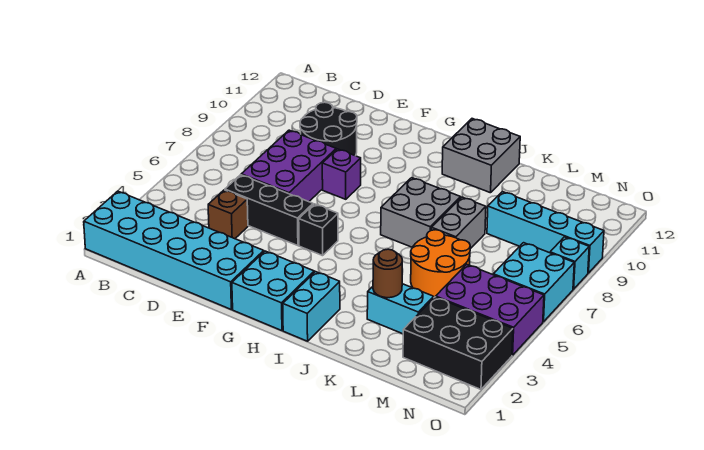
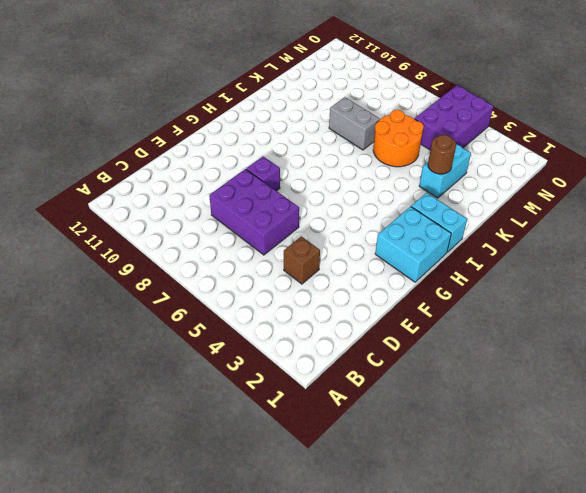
none -> cyan brick A1:F2 level 1
none -> black brick D5:F5 level 1
none -> black round brick D9:E10 level 1

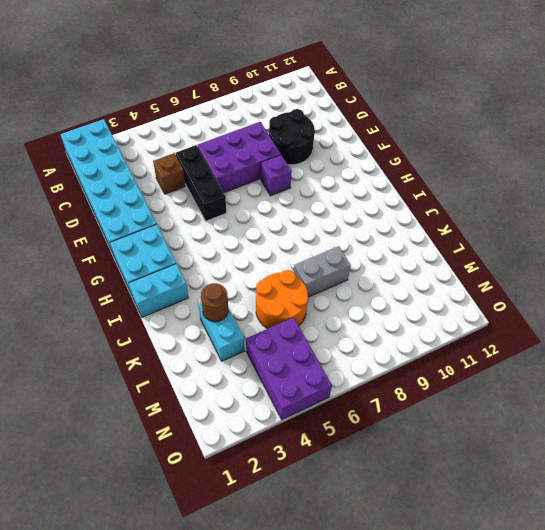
none -> black brick G5 level 1
none -> grey brick I7:J8 level 1
none -> grey brick I11:J12 level 1

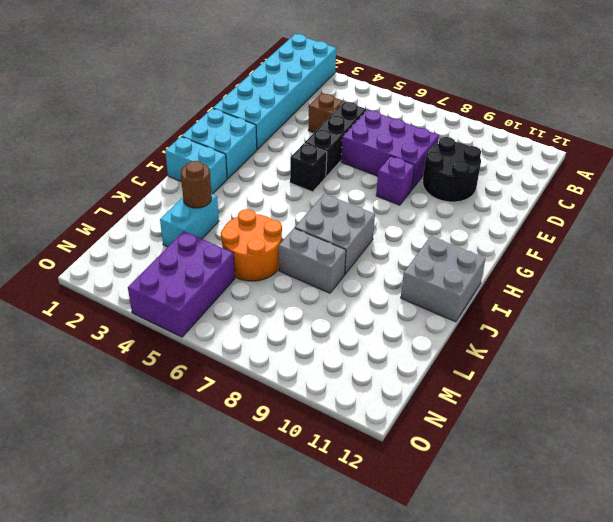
none -> cyan brick L9:O9 level 1
none -> black brick M2:O3 level 1
none -> cyan brick N6:O7 level 1

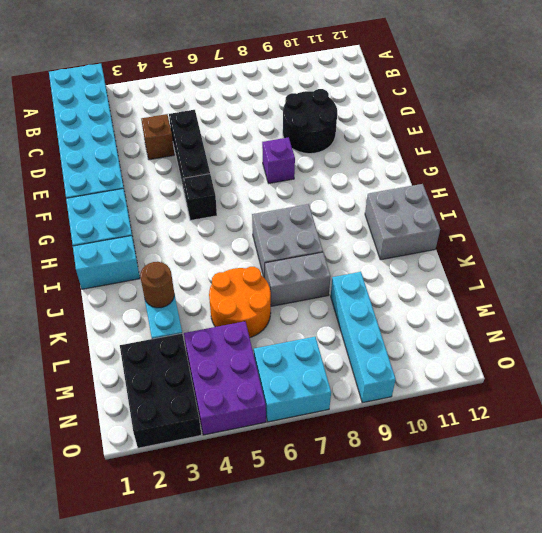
none -> purple brick D6:E8 level 1
none -> cyan brick O8 level 1

